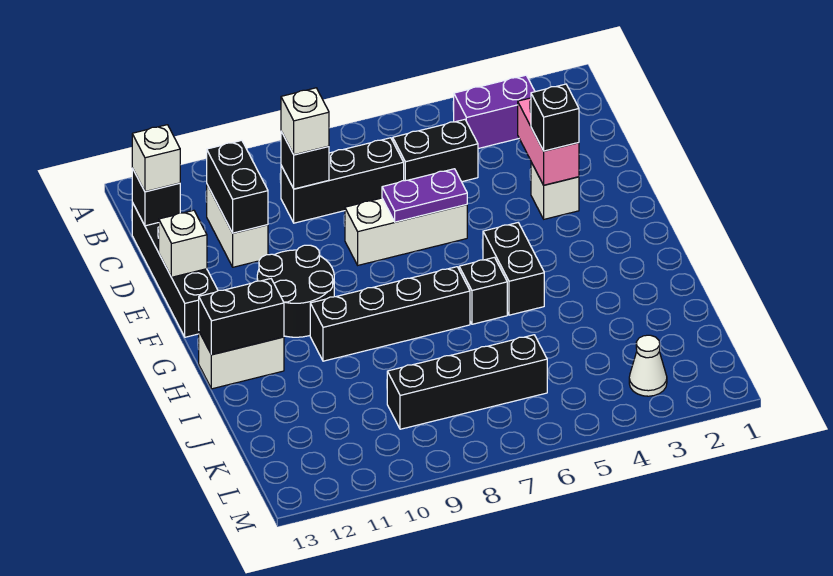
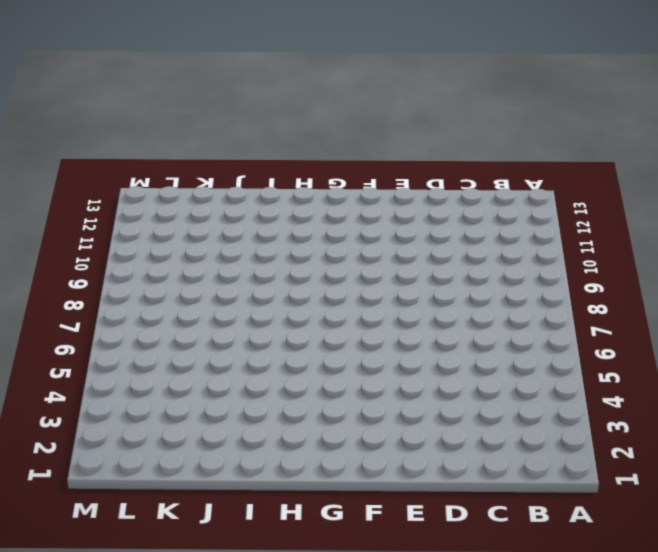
none -> purple brick B3:B4 level 1
none -> black brick C5:C6 level 1
none -> black brick C7:C9 level 1

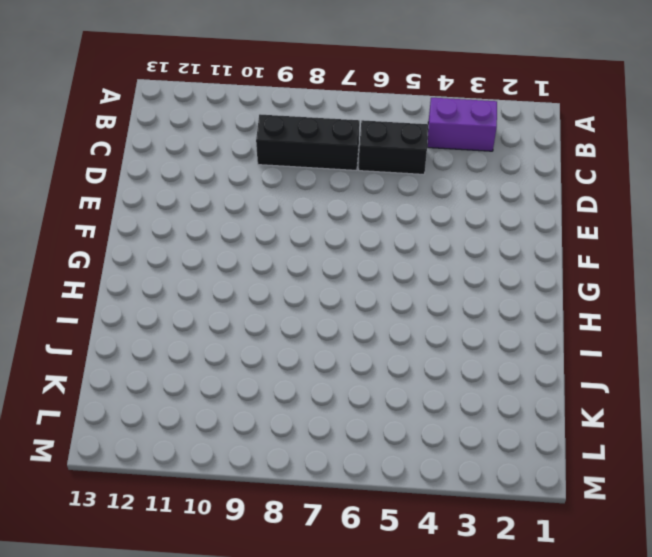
none -> white brick C11:D11 level 1
none -> black brick C13:F13 level 1
none -> white brick E3 level 1

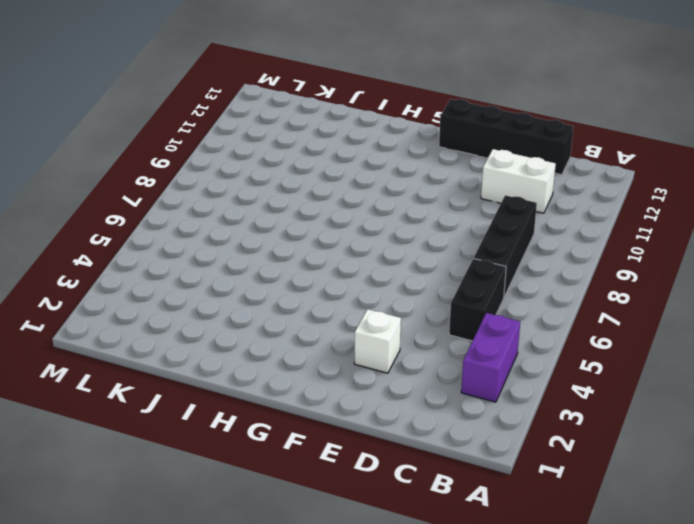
none -> white brick E6:E8 level 1
none -> black round brick F10:G11 level 1
none -> black brick G5:H5 level 1

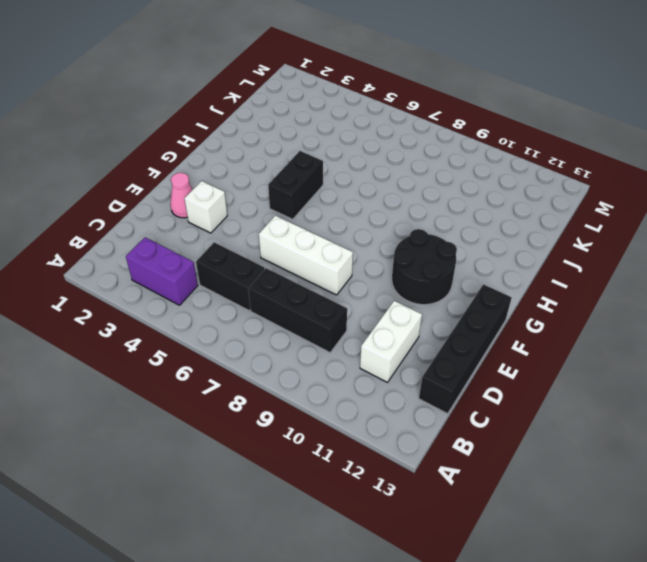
pink cone E2 level 1 -> none
none -> black brick H6 level 1
none -> black brick H7:H10 level 1
none -> white brick H12:H13 level 1

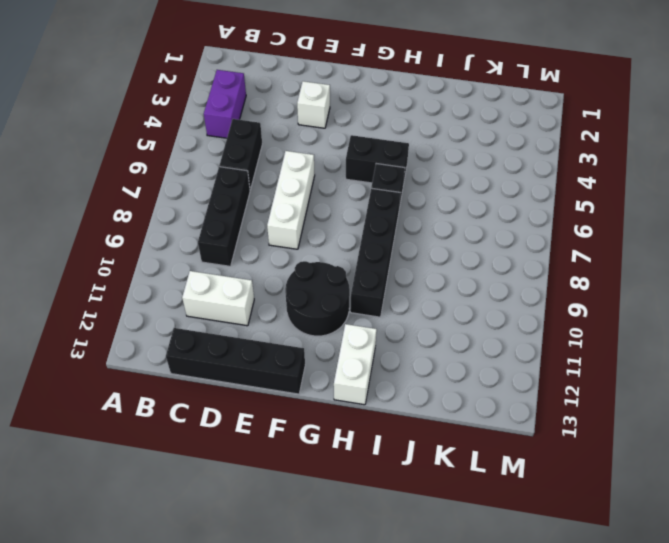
none -> black brick K6:K9 level 1
none -> white cone L3 level 1
none -> black brick C9 level 2

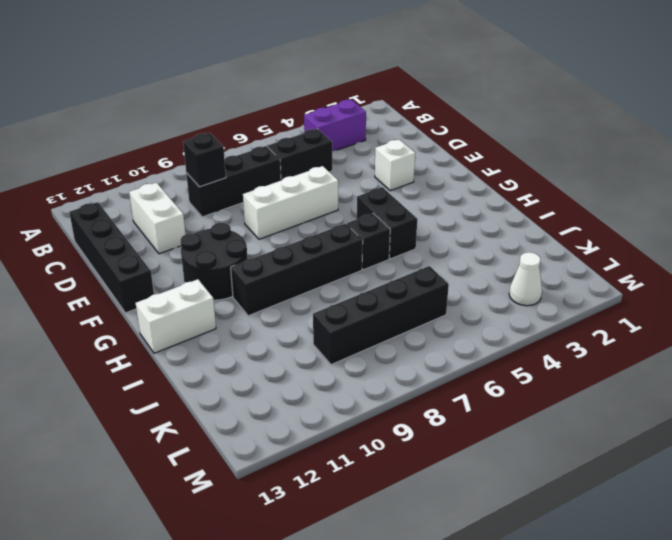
none -> black brick C11:D11 level 2
none -> black brick C13 level 2
none -> pink brick D3:E3 level 2

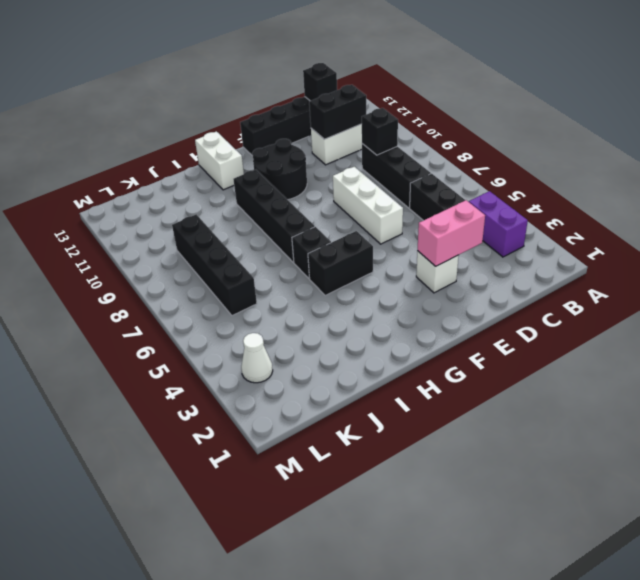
none -> purple plate E6:E7 level 2
none -> white brick E13 level 2
none -> black brick H12:H13 level 2

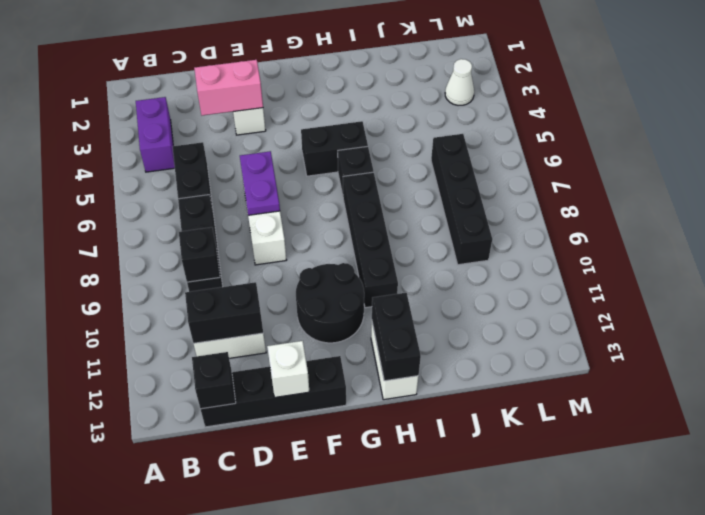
none -> white brick C9 level 3
none -> white brick C13 level 3
none -> black brick E3 level 3

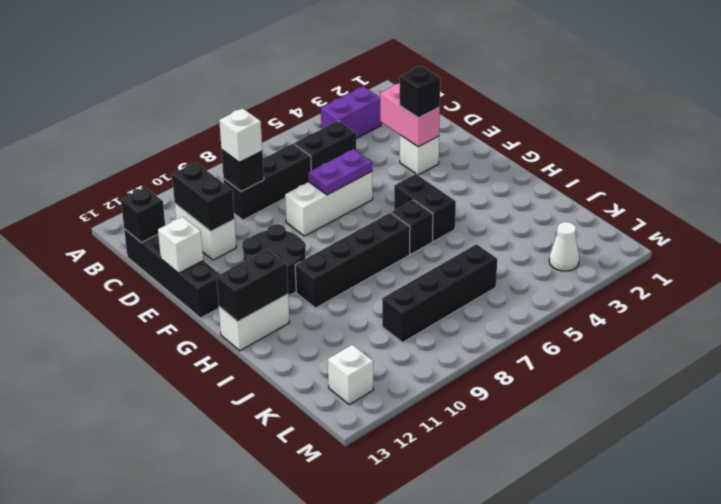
white brick L12 level 1 -> white brick C13 level 3

